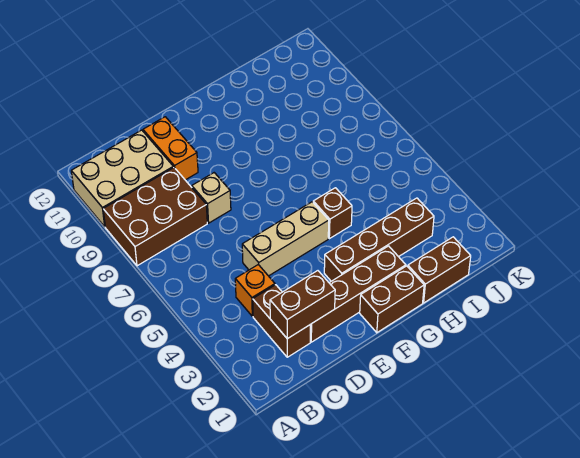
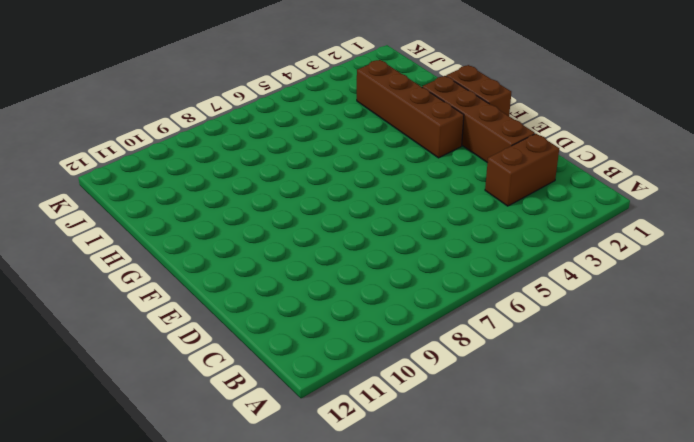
none -> brown brick A8:C9 level 1
none -> tan brick A10:C11 level 1
none -> orange brick C4 level 1

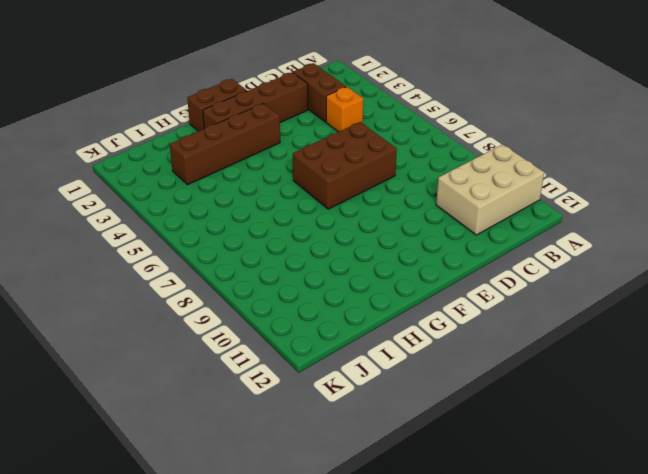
brown brick D6:F7 level 1 -> brown brick A8:C9 level 1
none -> tan brick D5:F5 level 1
none -> tan brick D8 level 1
none -> orange brick D10:D11 level 1

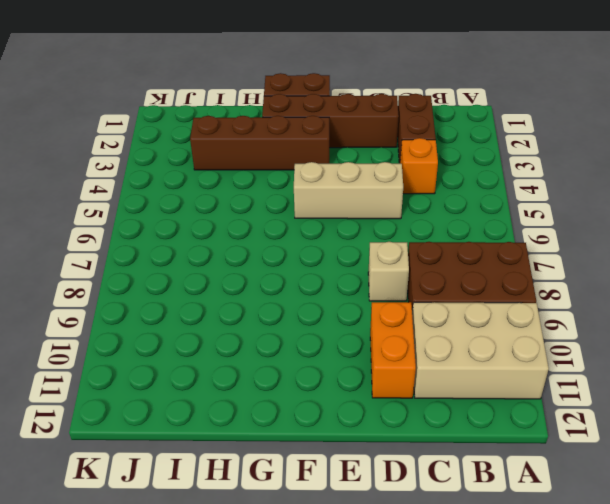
none -> brown brick G5 level 1
none -> brown brick H1:I1 level 1
none -> brown brick C2:D2 level 2

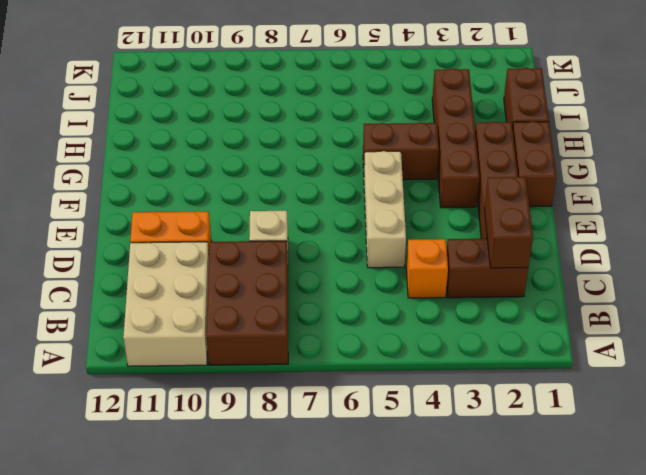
brown brick G4:G5 level 1 -> brown brick G5 level 1

